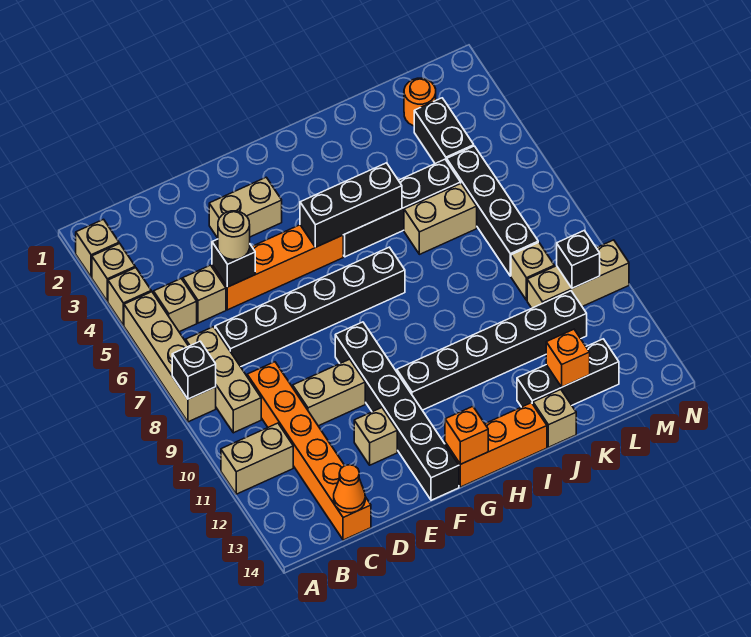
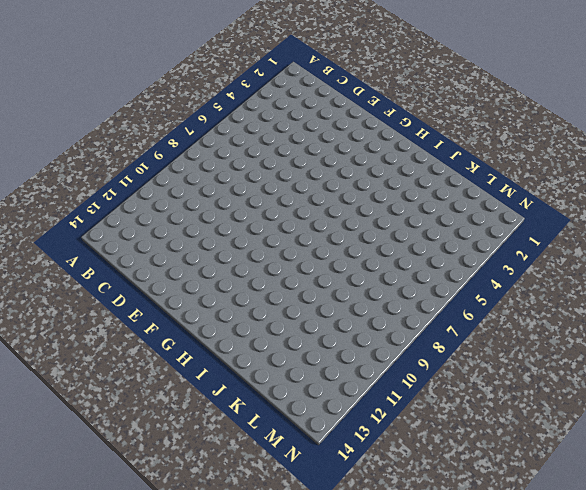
none -> tan brick A2 level 1
none -> tan brick A3 level 1
none -> tan brick A4 level 1
none -> tan brick A5:A8 level 1

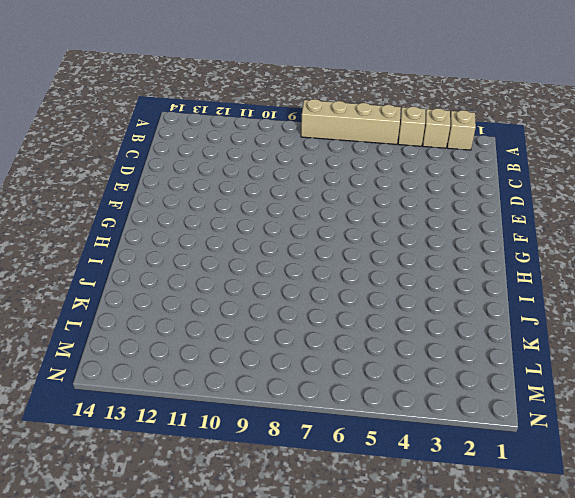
none -> tan brick A11:B11 level 1
none -> tan brick B5 level 1
none -> tan brick B7:B9 level 1
none -> tan brick C5 level 1

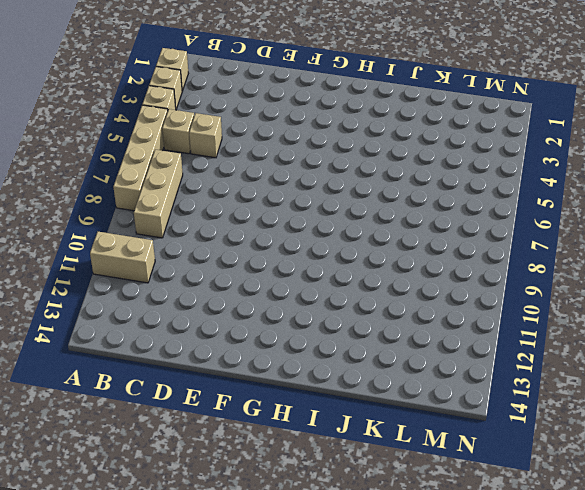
none -> black brick C7:H7 level 1
none -> orange brick C9:C14 level 1
none -> orange brick D5:G5 level 1
none -> tan brick D10:E10 level 1

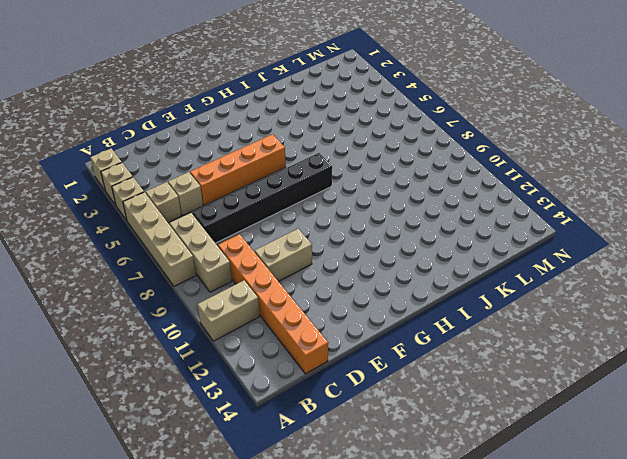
none -> tan brick E3:F3 level 1
none -> tan brick E12 level 1
none -> black brick F9:F14 level 1
none -> black brick G11:L11 level 1

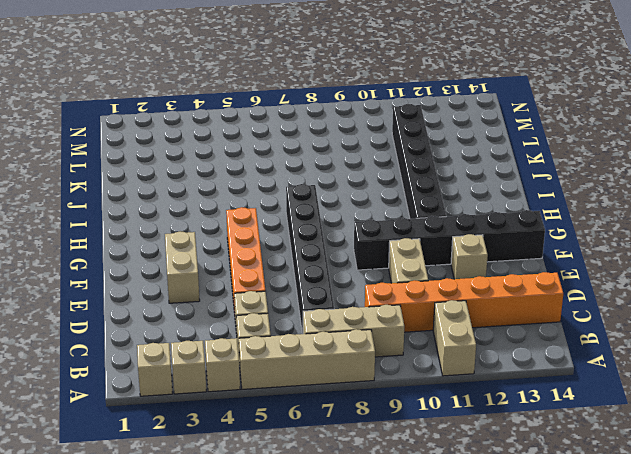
none -> orange brick G14:I14 level 1
none -> black brick H5:K5 level 1
none -> tan brick J6:K6 level 1
none -> black brick J13:L13 level 1

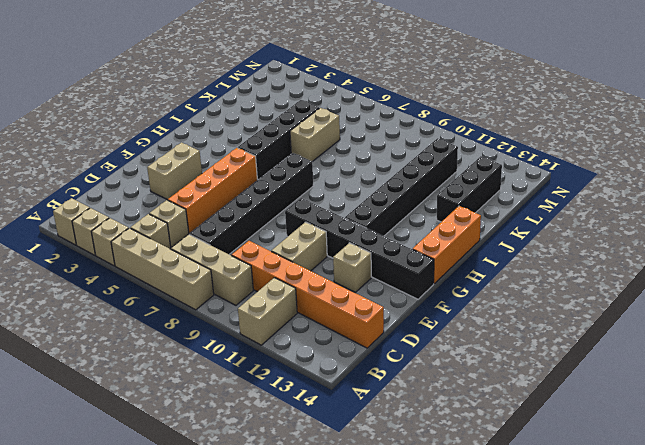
none -> tan brick J14 level 1
none -> orange round brick L2 level 1
none -> black brick L3:L4 level 1
none -> black brick L5:L8 level 1

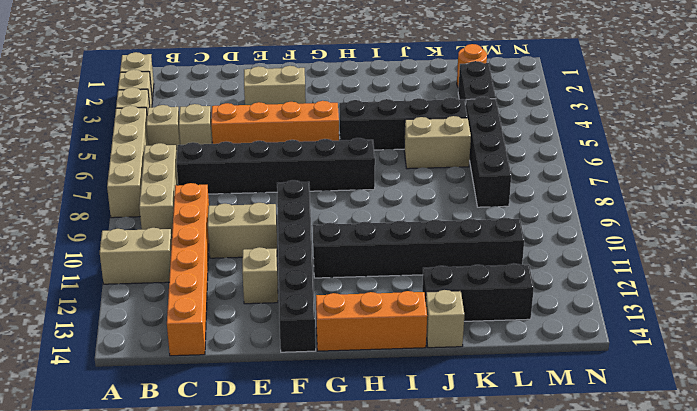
none -> tan brick L9 level 1
none -> tan brick L10:N10 level 1
none -> black brick A8 level 2
none -> orange cone C14 level 2

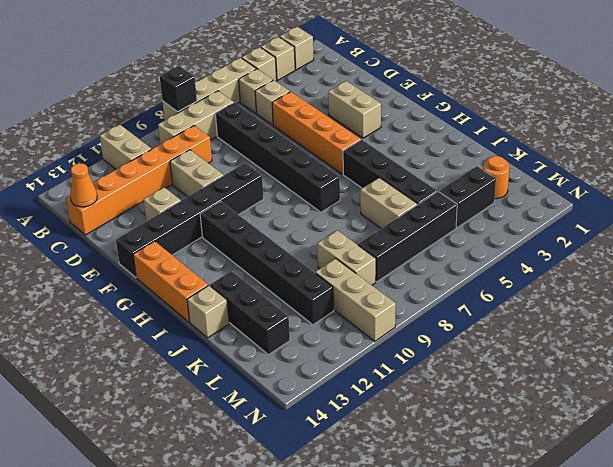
tan brick K9:L9 level 1 -> tan brick L9 level 1
none -> black brick D5 level 2
none -> black brick G5:I5 level 2
none -> orange brick G14 level 2
none -> orange brick K13 level 2

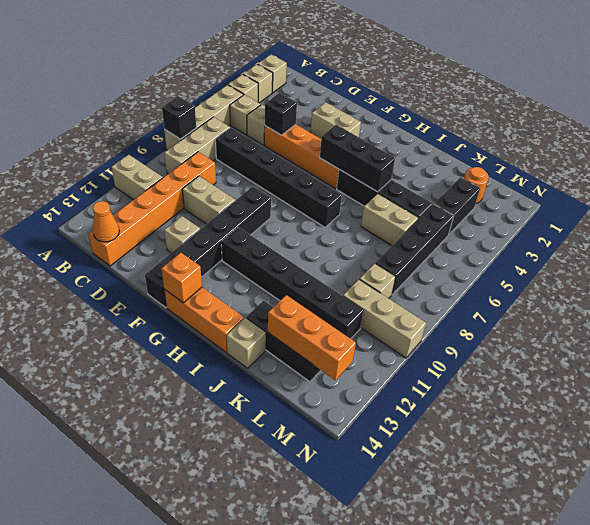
orange brick K13:M13 level 2 -> orange brick K13 level 2
none -> black brick M10 level 2
none -> tan round brick D5 level 3

